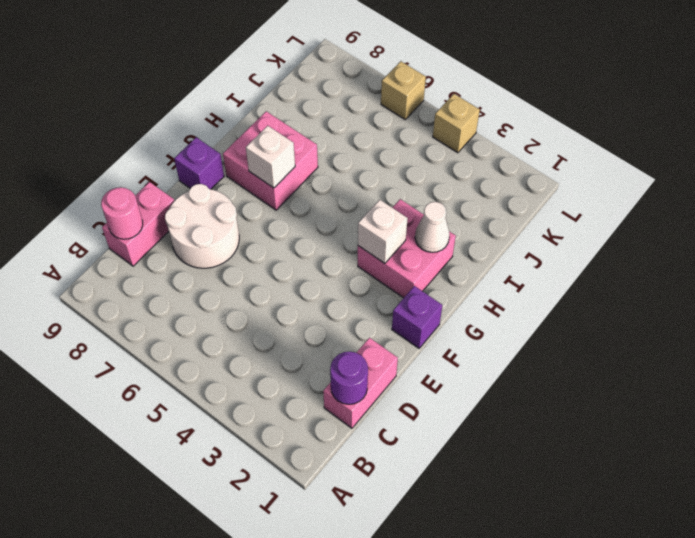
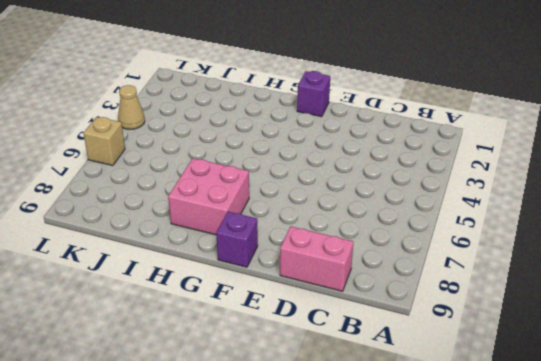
tan cone L4 level 1 -> tan brick L4 level 1
none -> pink brick C1:D1 level 1
none -> white round brick D7:E8 level 1
none -> pink brick G2:H3 level 1

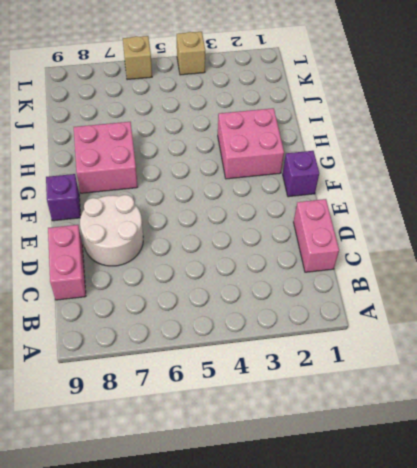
none -> purple round brick C1 level 2
none -> pink round brick C9 level 2
none -> white brick G3 level 2

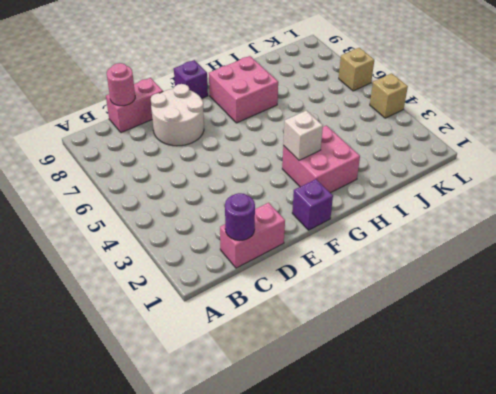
none -> white brick G7 level 2
none -> white cone H2 level 2

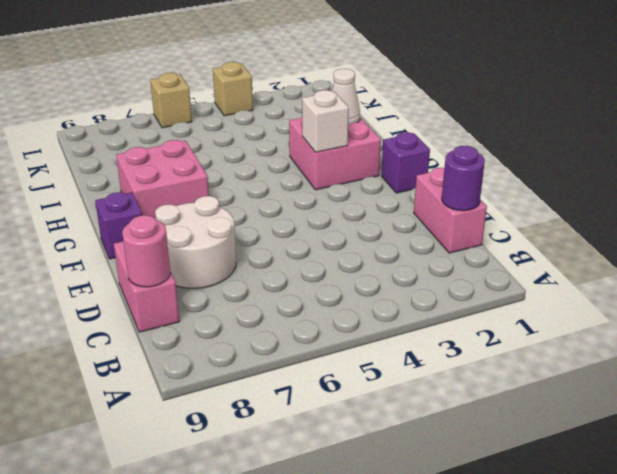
none -> white brick G7 level 2

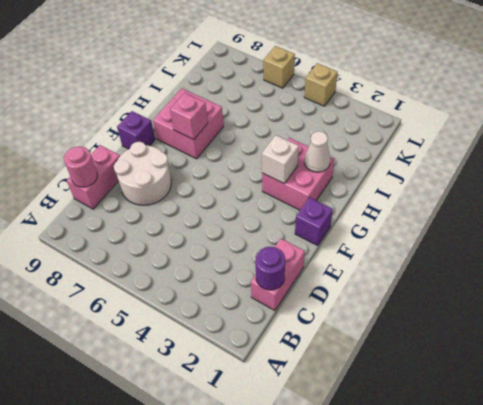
pink brick G7 level 2 -> white brick G7 level 2

